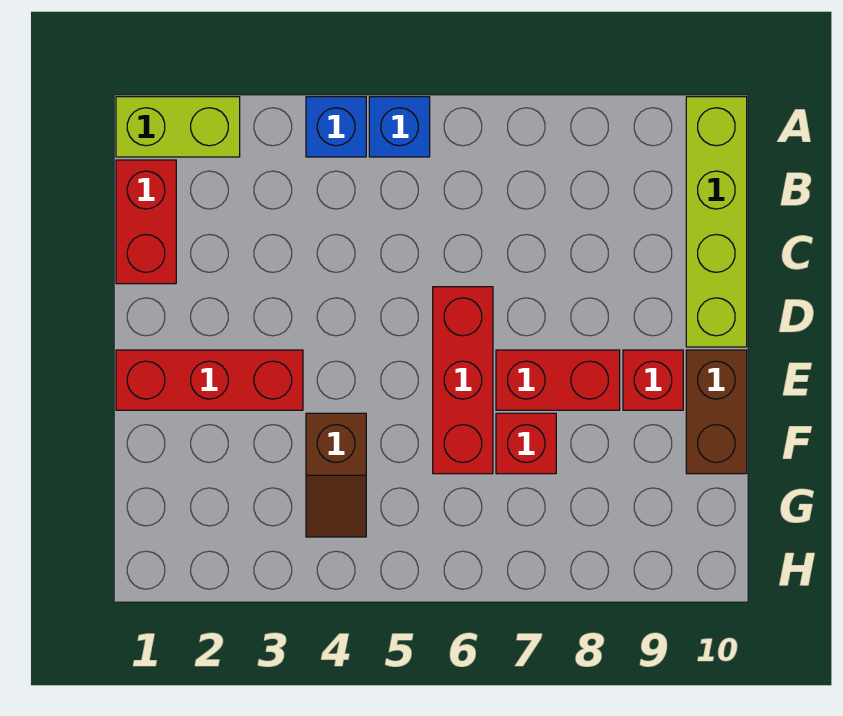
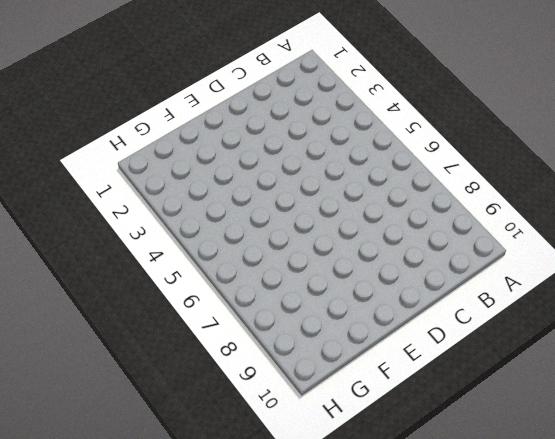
none -> lime brick A1:A2 level 1
none -> blue brick A4 level 1
none -> blue brick A5 level 1

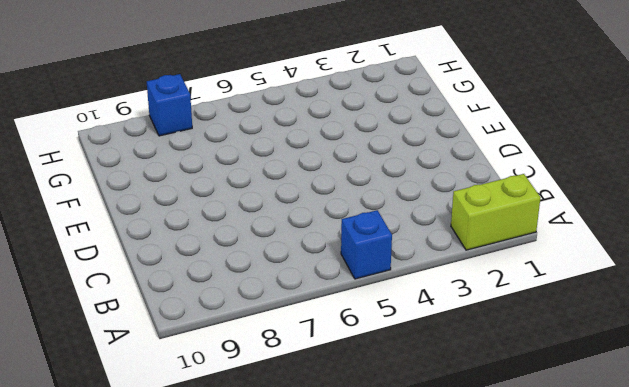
blue brick H8 level 1 -> blue brick A4 level 1
none -> lime brick A10:D10 level 1
none -> red brick B1:C1 level 1
none -> red brick D6:F6 level 1

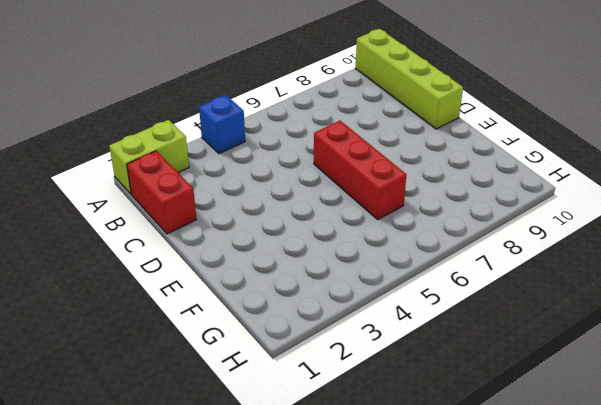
none -> blue brick A5 level 1
none -> red brick E1:E3 level 1
none -> red brick E7:E8 level 1

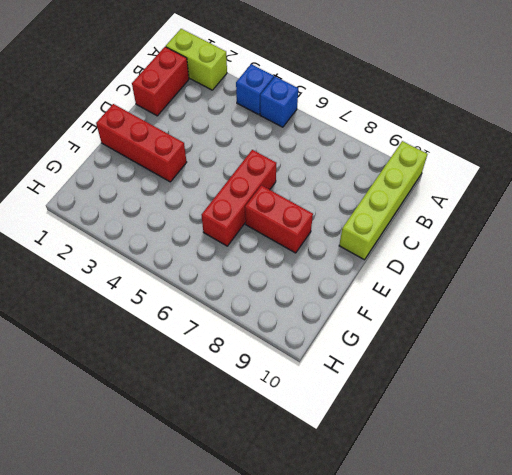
none -> red brick E9 level 1
none -> brown brick E10:F10 level 1
none -> brown slope F4:G4 level 1 top F

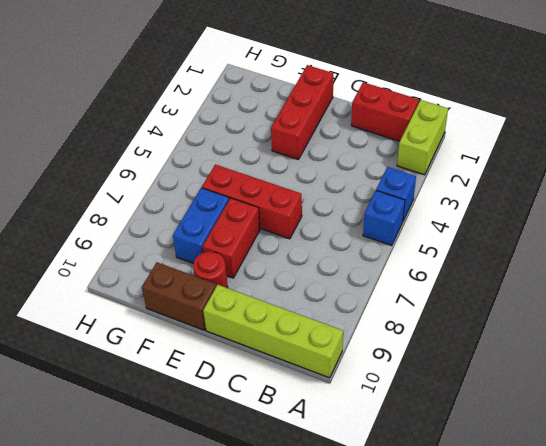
red round brick E9 level 1 -> red brick E9 level 1
blue brick F7:F8 level 1 -> red brick F7 level 1
none -> brown slope F4:G4 level 1 top F

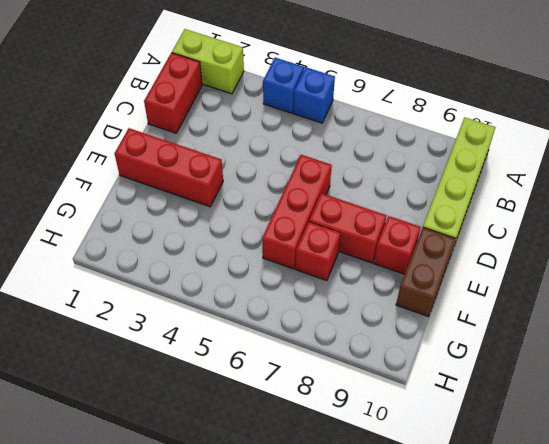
none -> brown slope F4:G4 level 1 top F

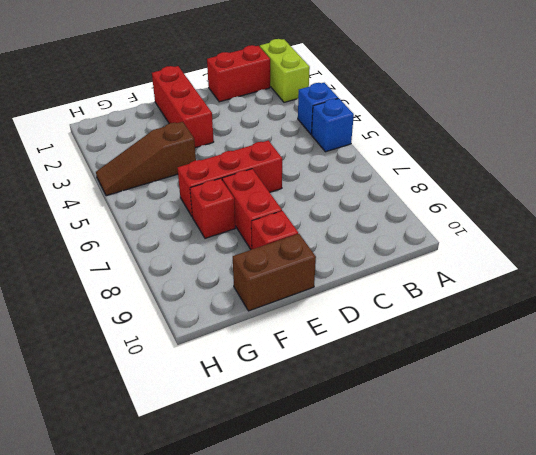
brown slope F4:H4 level 1 top F -> brown slope F4:G4 level 1 top F
none -> lime brick A10:D10 level 1

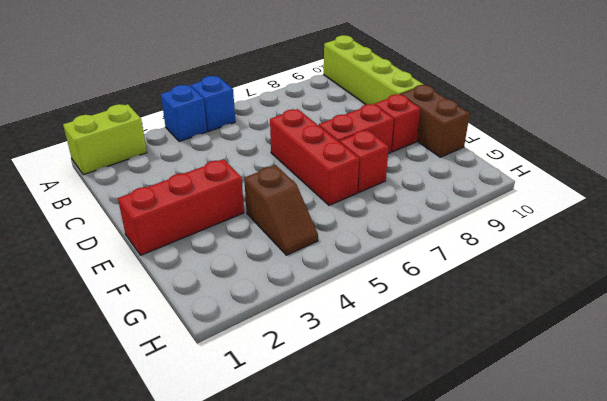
none -> red brick B1:C1 level 1

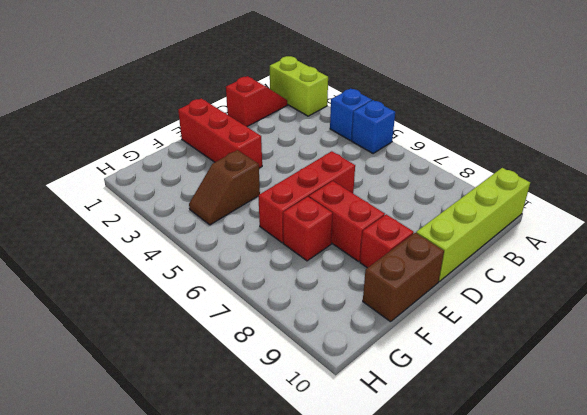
red slope B1:C1 level 1 top C -> red brick B1:C1 level 1

